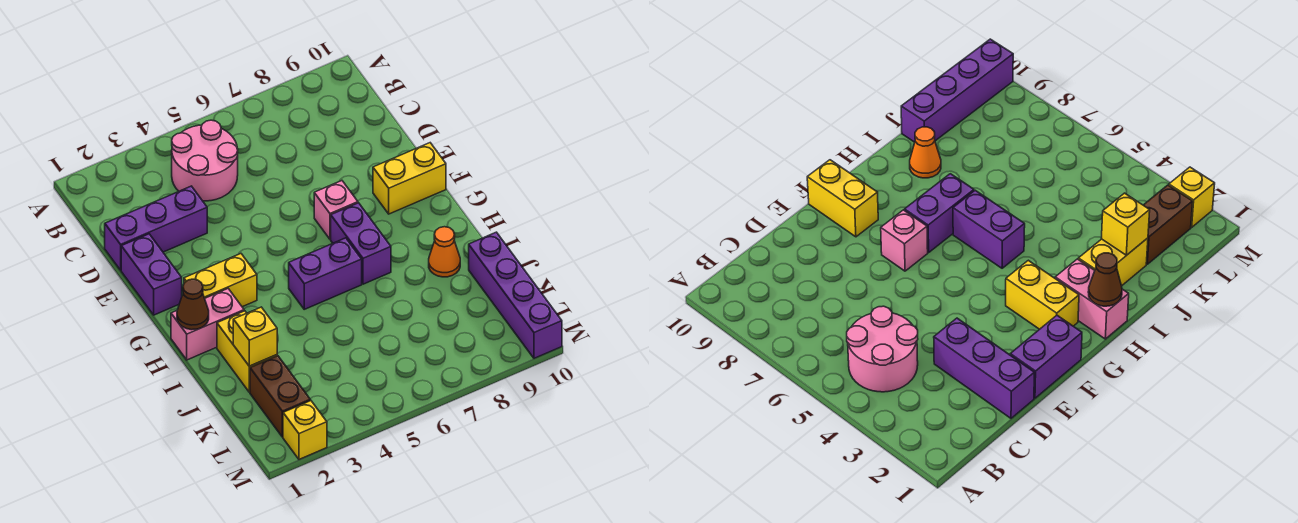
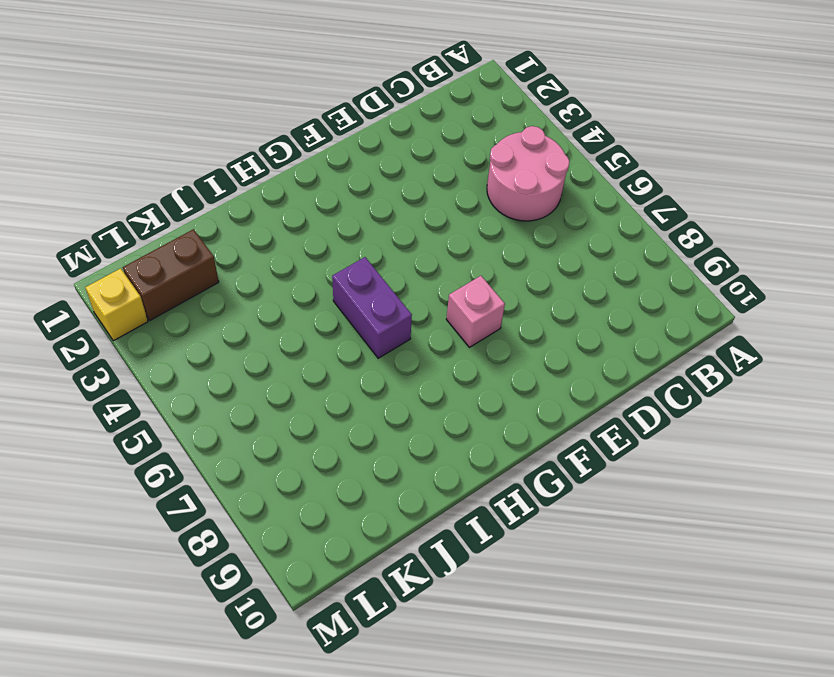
none -> purple brick D1:D3 level 1
none -> purple brick E1:F1 level 1
none -> yellow brick F9:F10 level 1

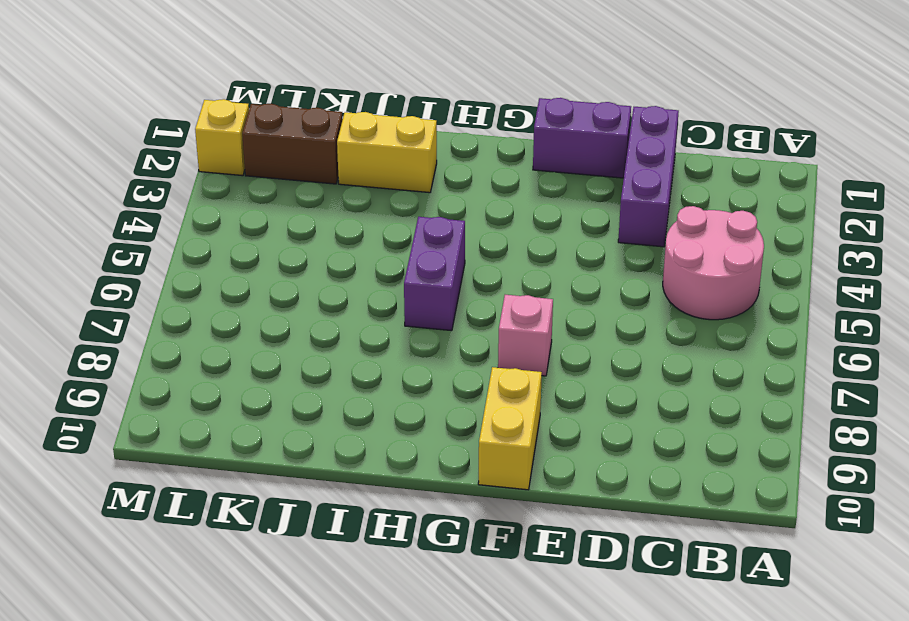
none -> yellow brick G2:G3 level 1
none -> purple brick G7:H7 level 1
none -> pink brick H1:H2 level 1

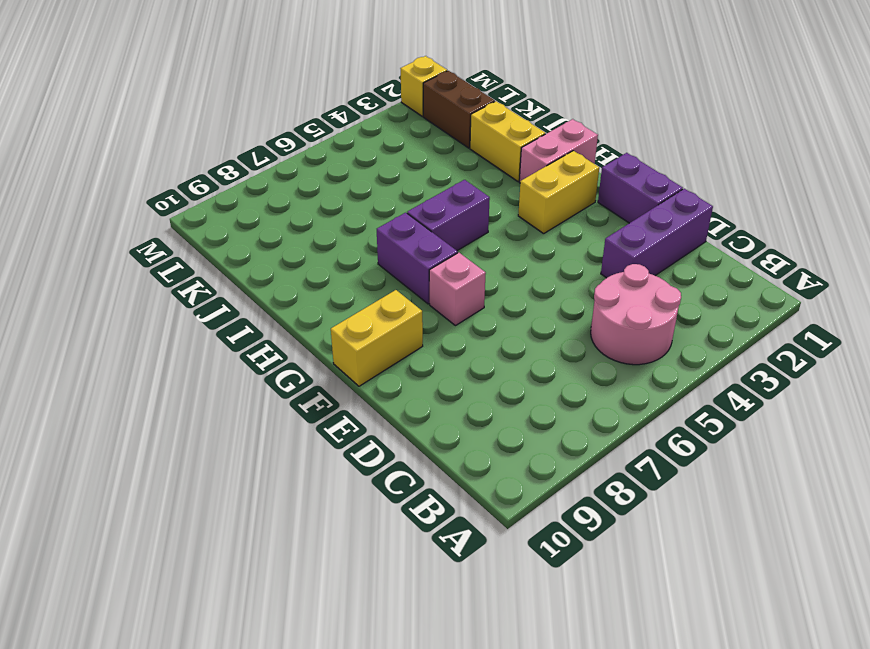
none -> orange cone I9 level 1
none -> purple brick J10:M10 level 1
none -> brown cone H1 level 2

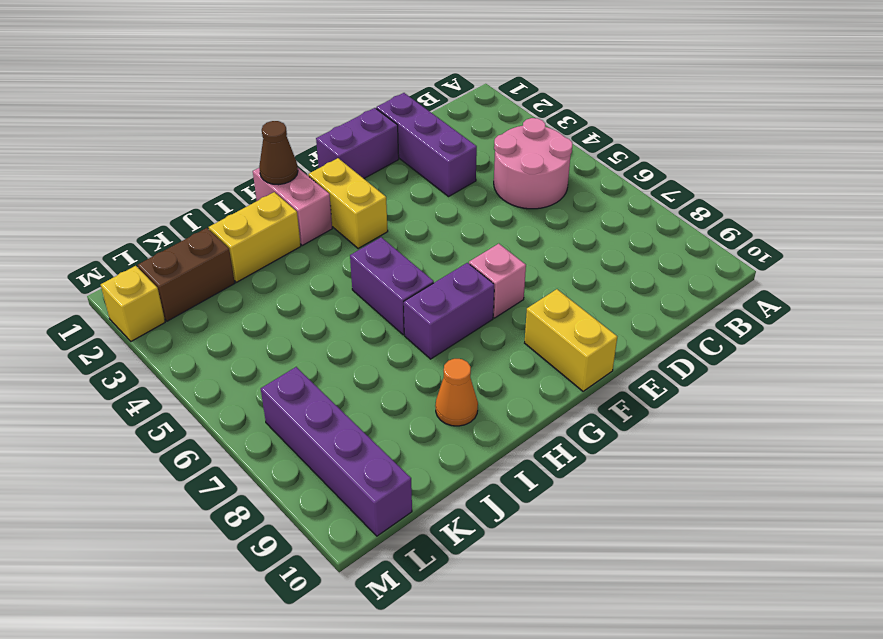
purple brick L7:L10 level 1 -> purple brick J10:M10 level 1
none -> yellow brick J2 level 2

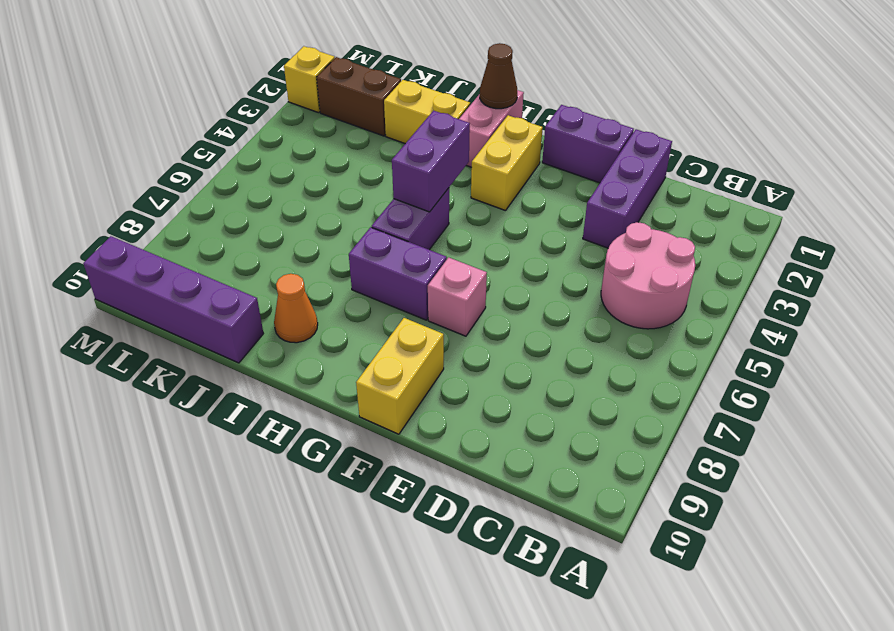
purple brick H4:H5 level 2 -> none
none -> yellow brick J2 level 2

